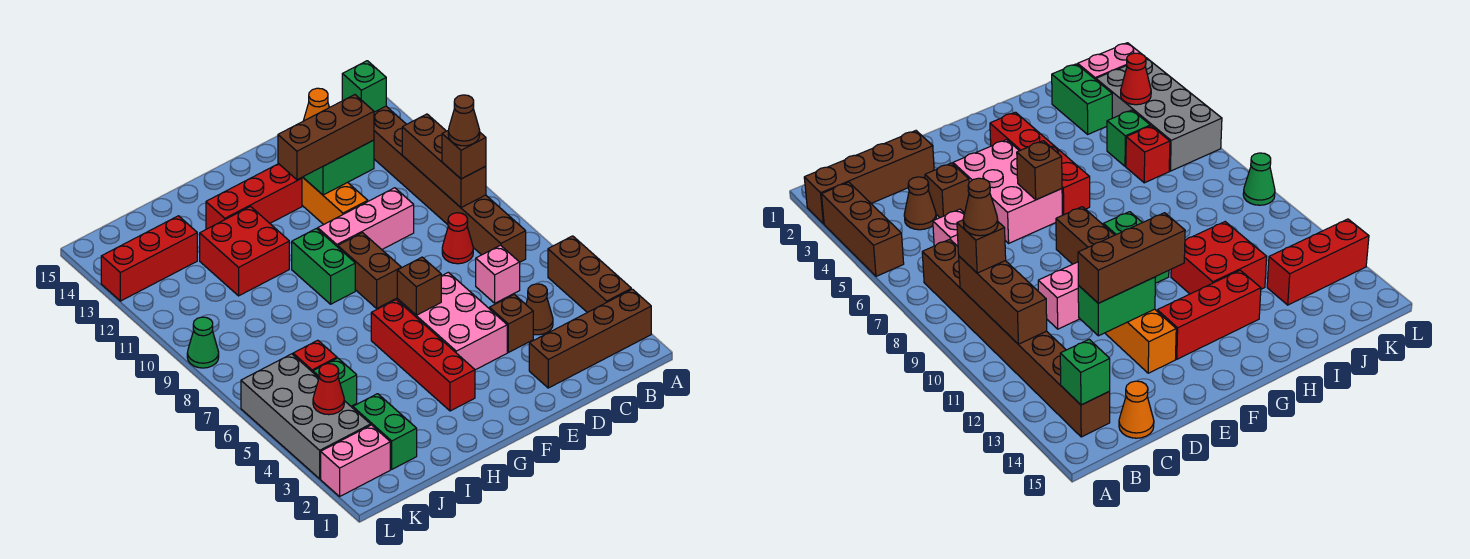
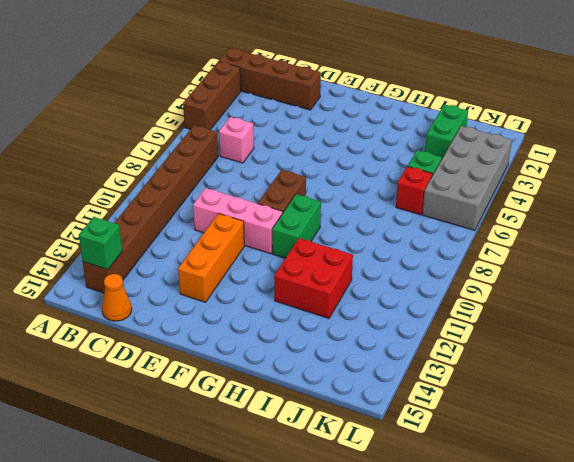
none -> brown cone C4 level 1
none -> red cone C8 level 1
none -> brown brick D4 level 1
none -> pink brick E4:F6 level 1

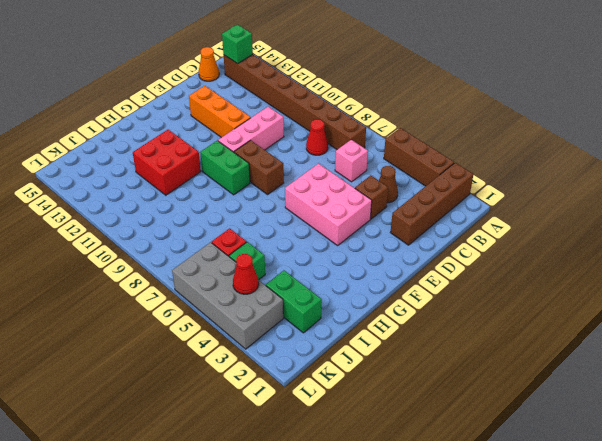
none -> red brick F13:H13 level 1
none -> red brick G3:G6 level 1
none -> red brick J13:L13 level 1
none -> pink brick K2:L2 level 1

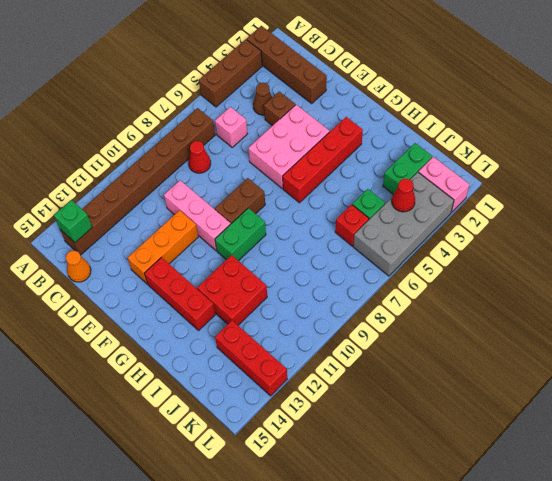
none -> green cone L9 level 1
none -> brown brick B9:B11 level 2
none -> green brick D12:E12 level 2
none -> brown brick F6 level 2

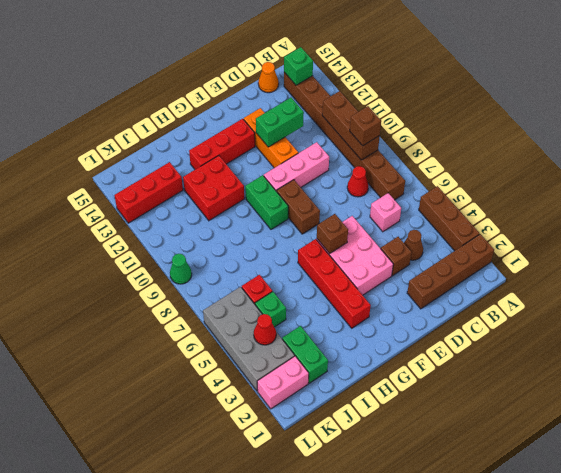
none -> brown brick D12:F12 level 3
none -> brown cone B9 level 4

